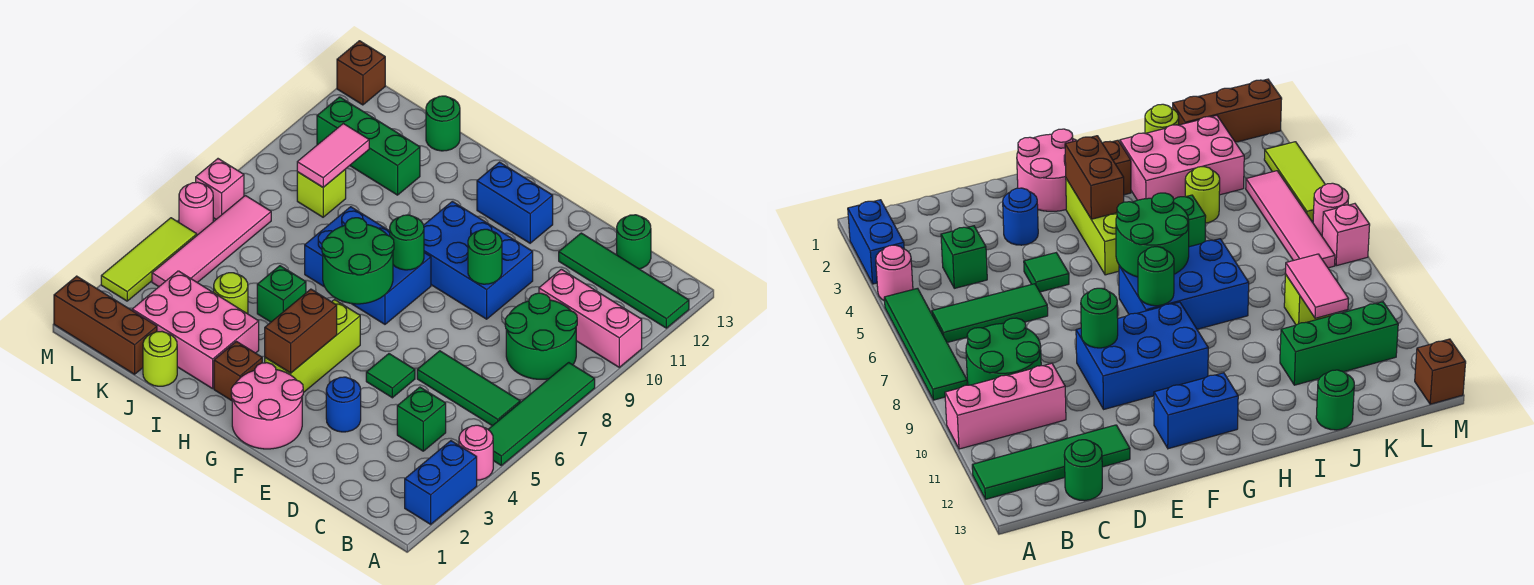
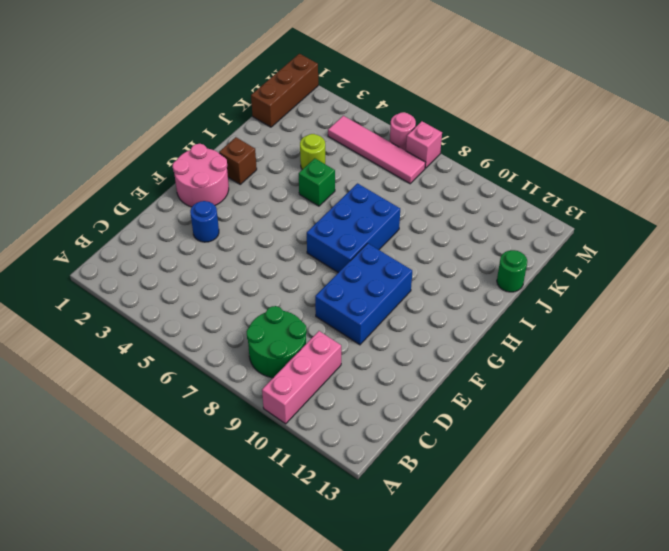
none -> blue brick A2:A3 level 1
none -> pink round brick A4 level 1
none -> green tile A5:A8 level 1
none -> green tile A12:D12 level 1

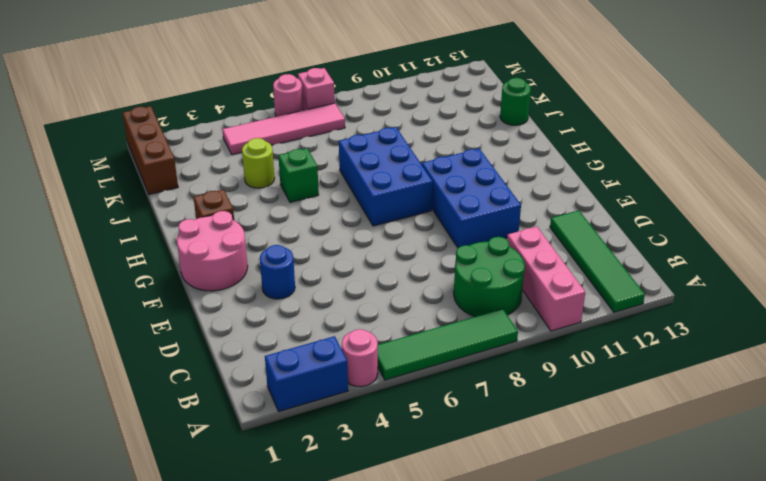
none -> green tile B6:D6 level 1
none -> green brick C4 level 1
none -> green round brick C13 level 1
none -> green tile E5 level 1

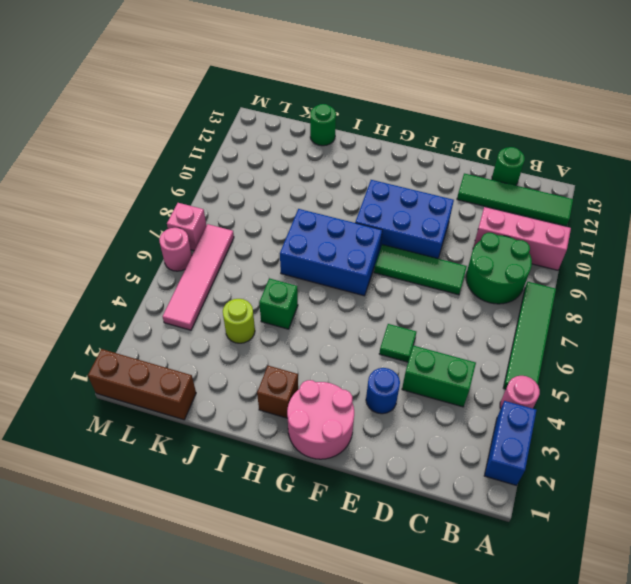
green brick C4:D4 level 1 -> green brick C4 level 1
green tile D8:F8 level 1 -> green tile B6:D6 level 1
none -> blue brick F12:G12 level 1
none -> lime brick G3:G5 level 1
none -> pink brick I2:K3 level 1
none -> lime round brick J1 level 1

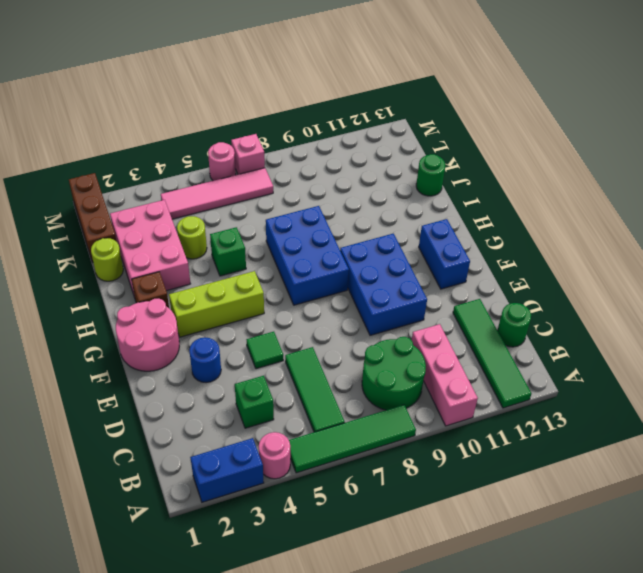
none -> green brick J11:L11 level 1
none -> lime brick K9 level 1
none -> lime tile M3:M5 level 1
none -> brown brick M13 level 1

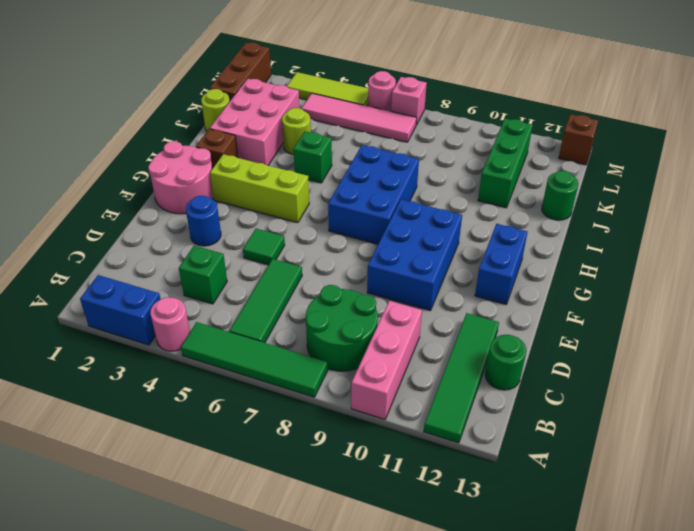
none -> lime brick K9 level 1
none -> green round brick E9 level 2
none -> brown brick G3:G4 level 2
none -> green round brick G6:H7 level 2

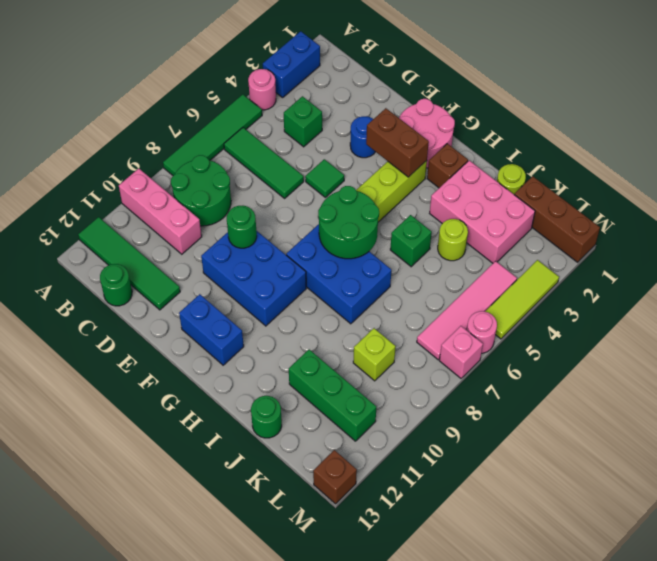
brown brick F3:G3 level 2 -> brown brick G3:G4 level 2
none -> green round brick G8 level 2
none -> pink tile K9:K10 level 2

